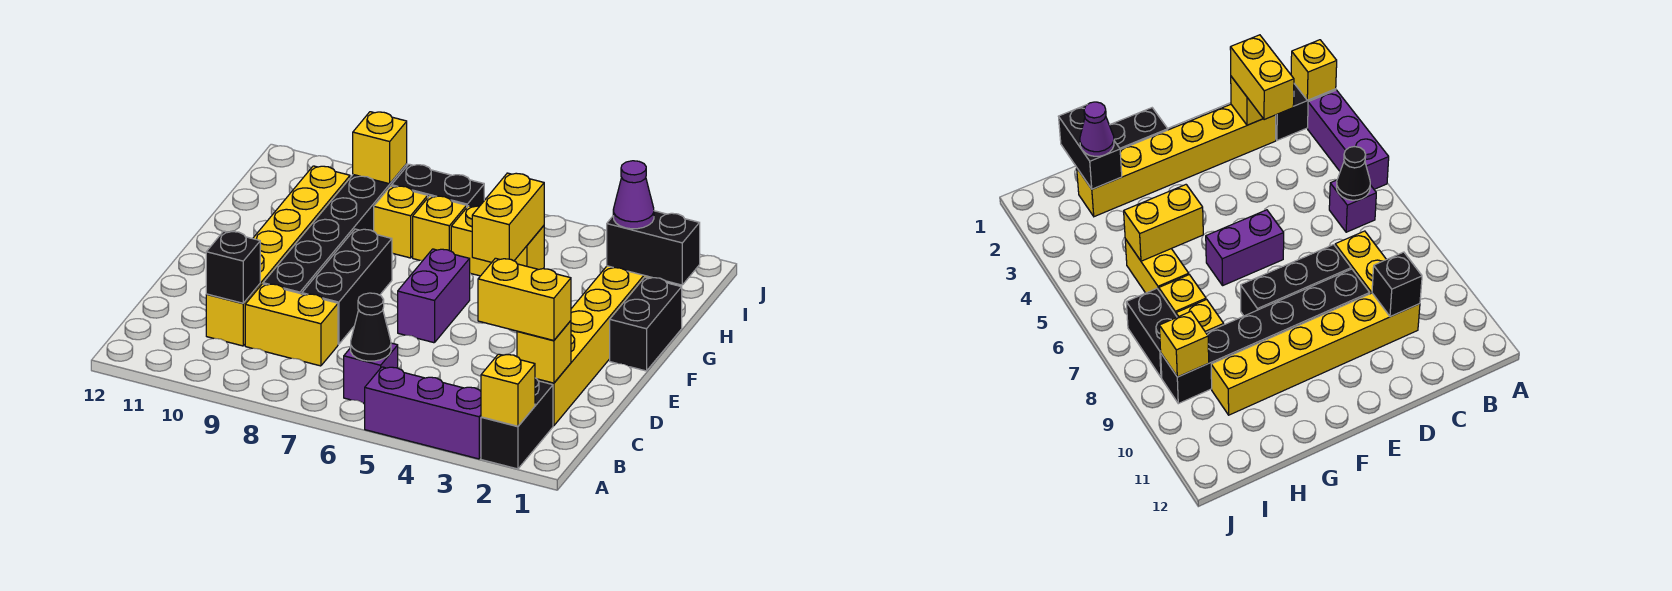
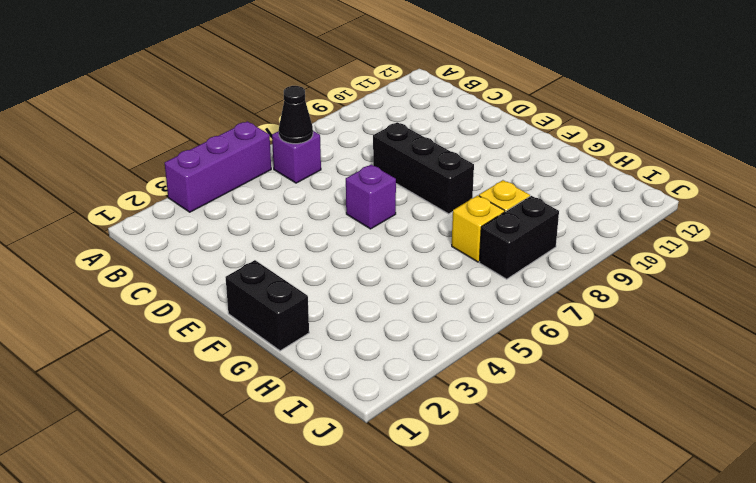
purple brick E6 level 1 -> purple brick E6:F6 level 1
none -> black brick A2:B2 level 1
none -> yellow brick C2:H2 level 1
none -> yellow brick C8:C9 level 1

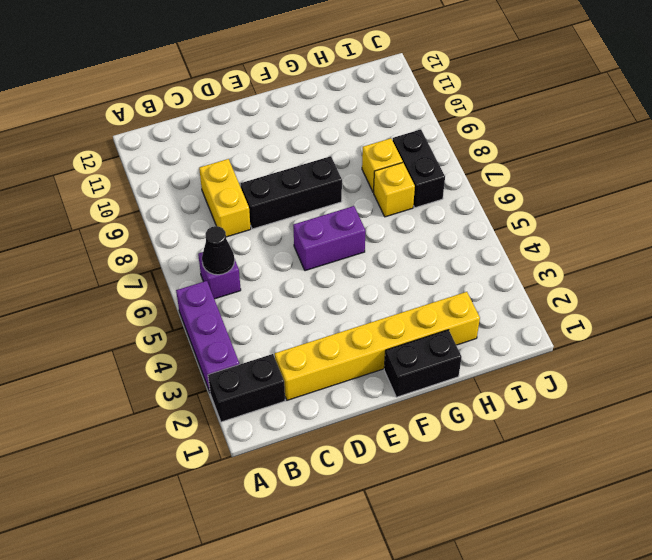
none -> yellow brick C10:H10 level 1
none -> black brick D9:I9 level 1
none -> yellow brick H5:H6 level 1

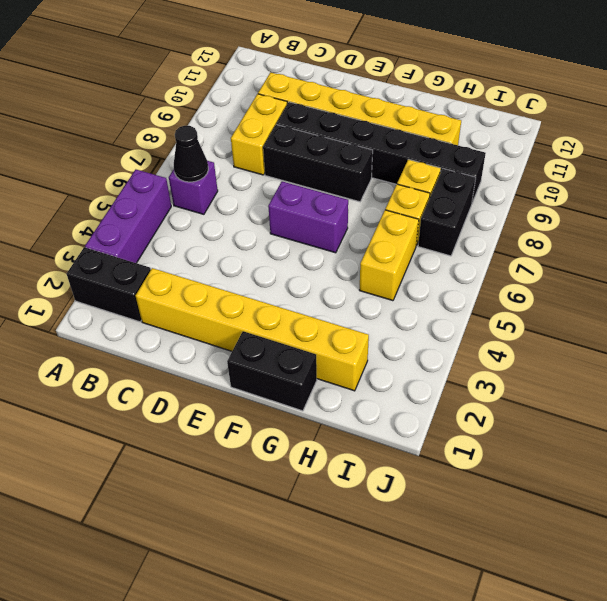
none -> yellow brick A2 level 2
none -> yellow brick C2 level 2
none -> black brick C10 level 2

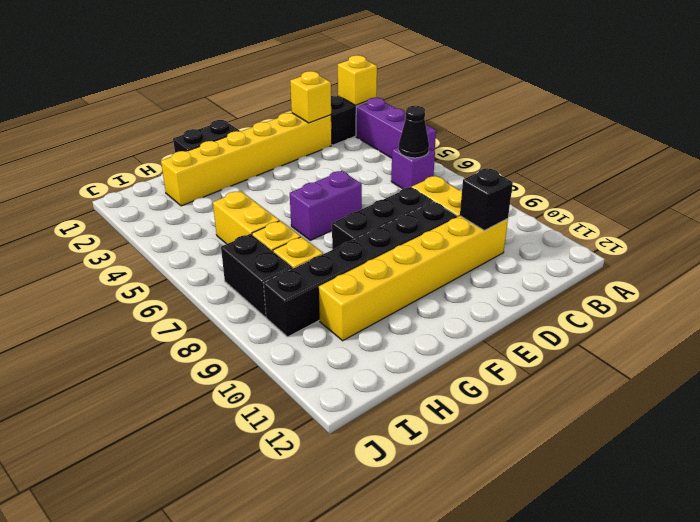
none -> yellow brick G5:H5 level 2
none -> black brick H1:H2 level 2
none -> yellow brick I9 level 2

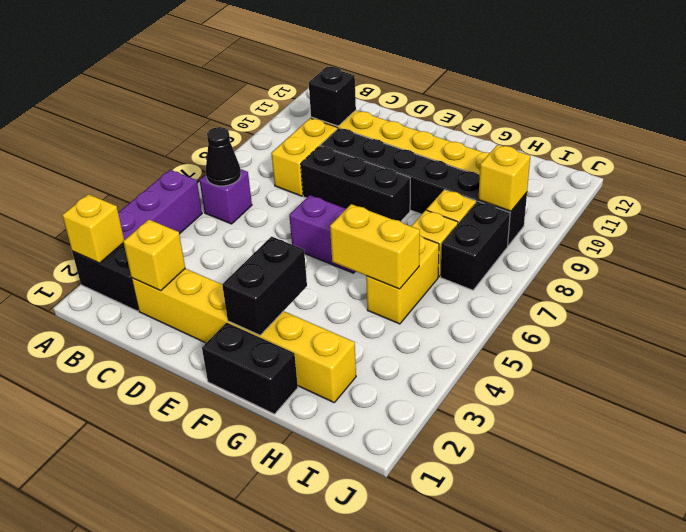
black brick F2:F3 level 2 -> black brick H1:H2 level 2
none -> yellow brick C2:C3 level 3
none -> purple cone H2 level 3

